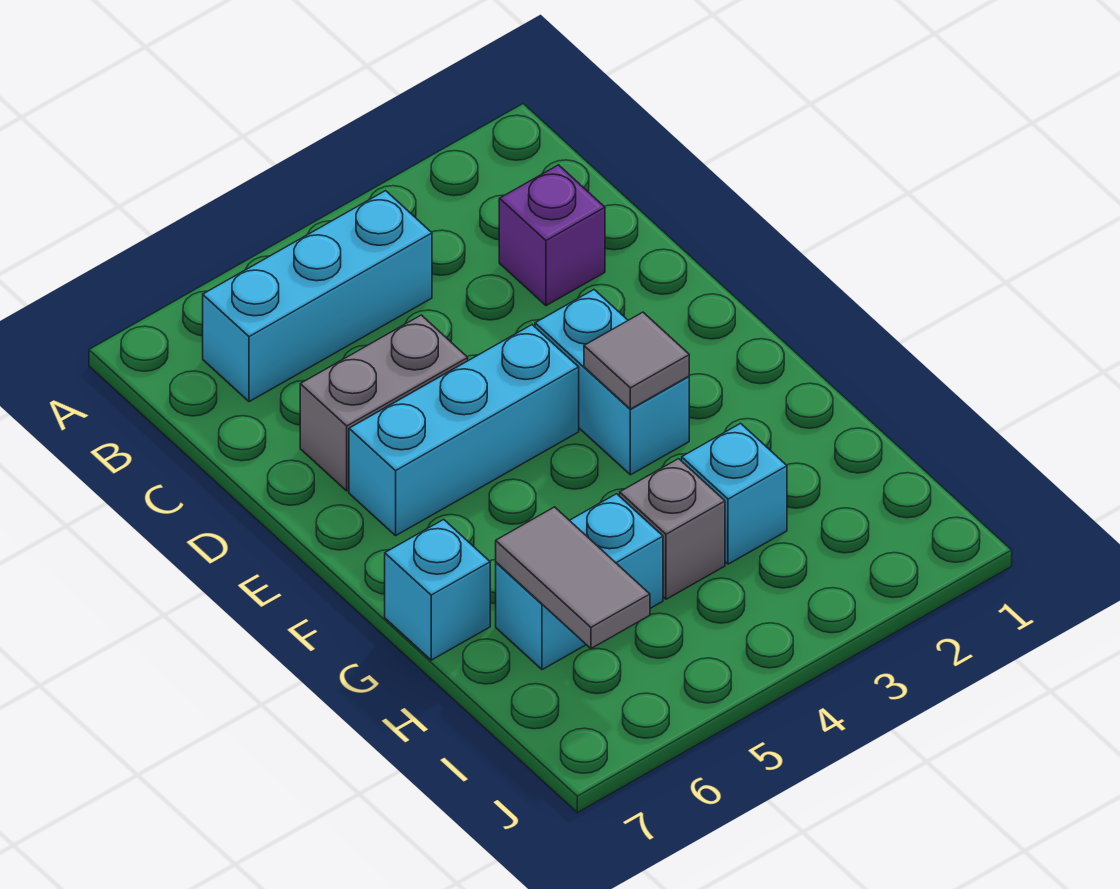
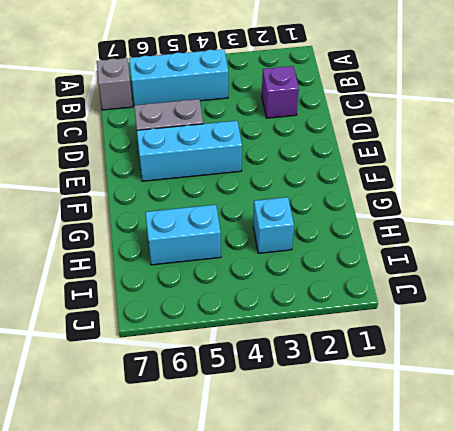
grey brick B7 level 1 -> grey brick H4 level 1
none -> cyan brick E3:F3 level 1
none -> cyan brick G7 level 1

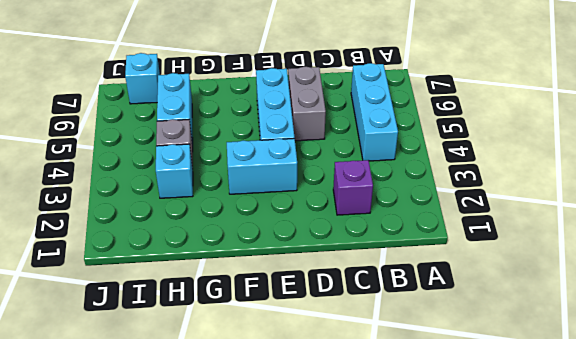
cyan brick I7 level 1 -> cyan brick G7 level 1
none -> grey tile F3 level 2
none -> grey tile H6:I6 level 2

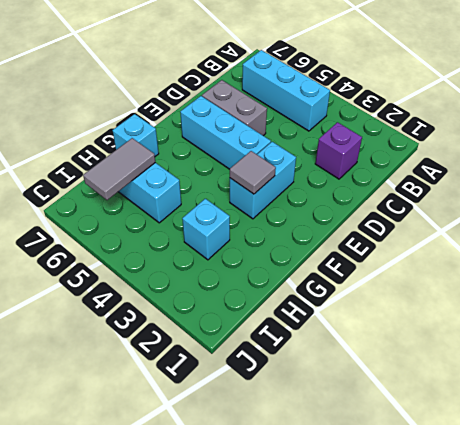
none -> grey brick H4 level 1

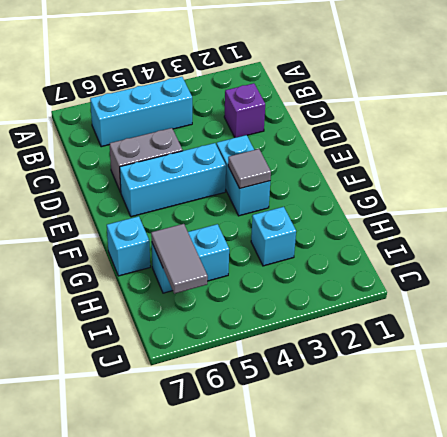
none -> grey brick H4 level 1

